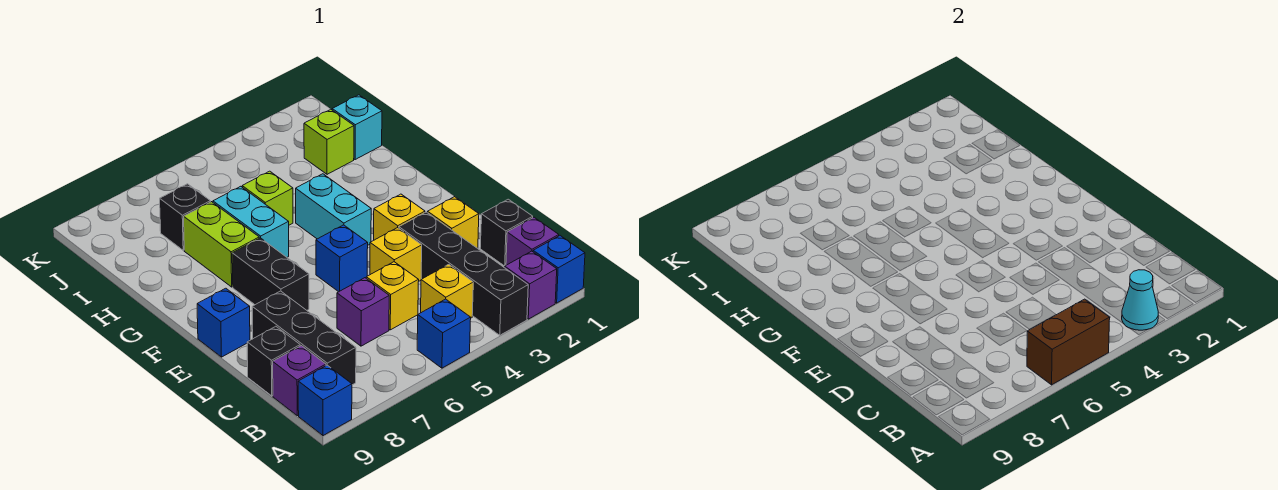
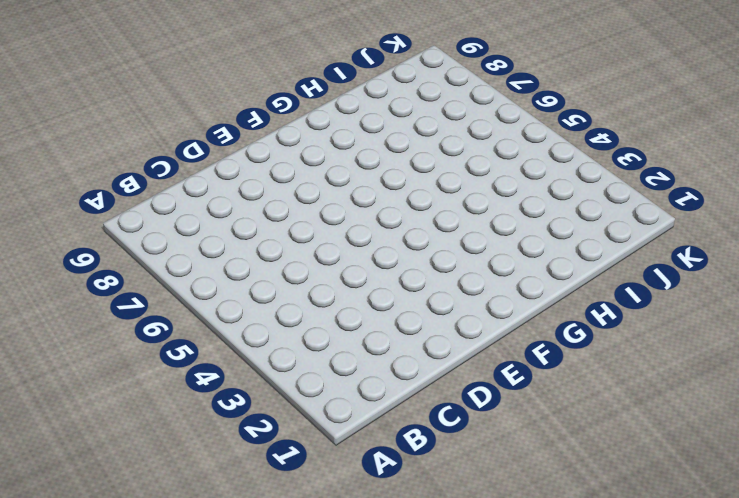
none -> blue brick A1 level 1
none -> purple brick A2 level 1
none -> black brick A3:D3 level 1

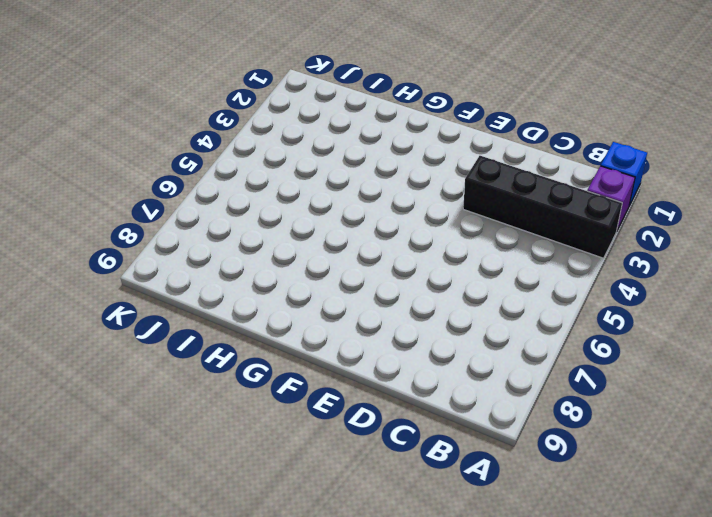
none -> blue brick A5 level 1
none -> blue brick A9 level 1
none -> purple brick B1 level 1

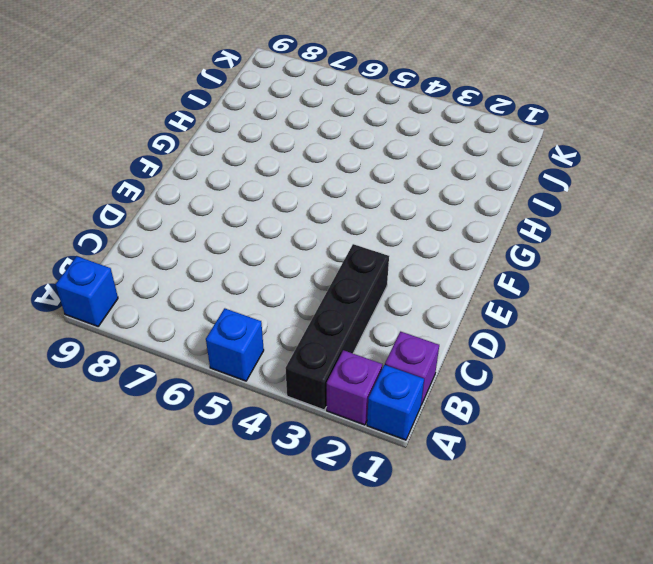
none -> yellow brick B4 level 1
none -> black brick B8:D8 level 1
none -> purple brick B9 level 1

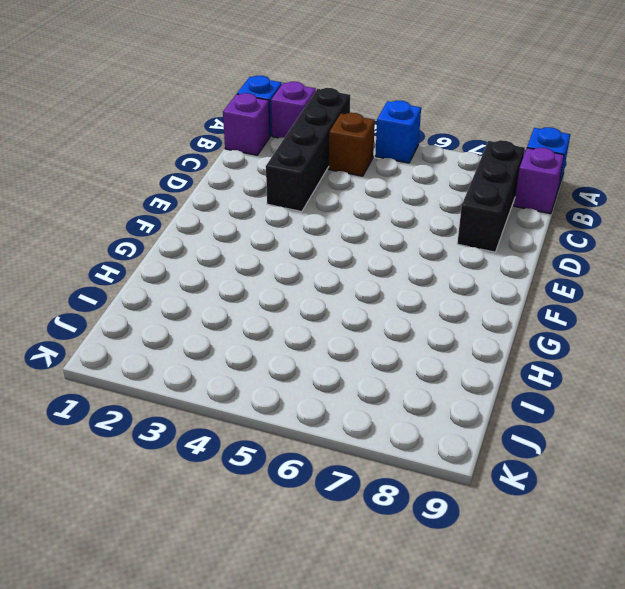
brown brick B4 level 1 -> yellow brick B4 level 1
none -> black brick C1 level 1
none -> yellow brick C5 level 1
none -> purple brick C6 level 1

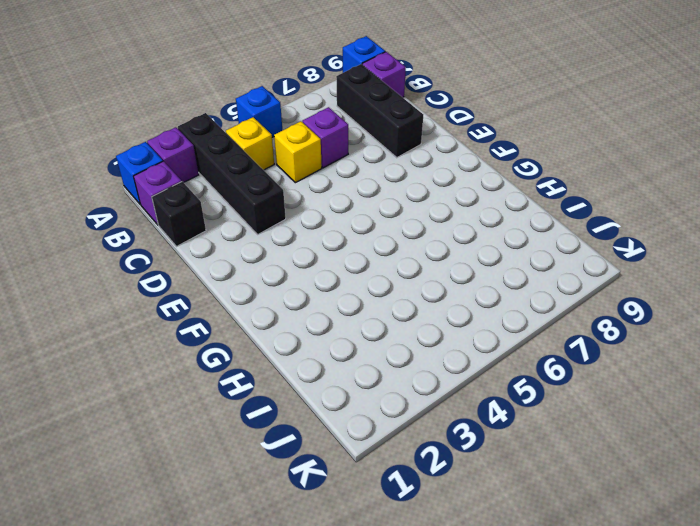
none -> black brick C9 level 1
none -> yellow brick D2 level 1
none -> yellow brick D4 level 1

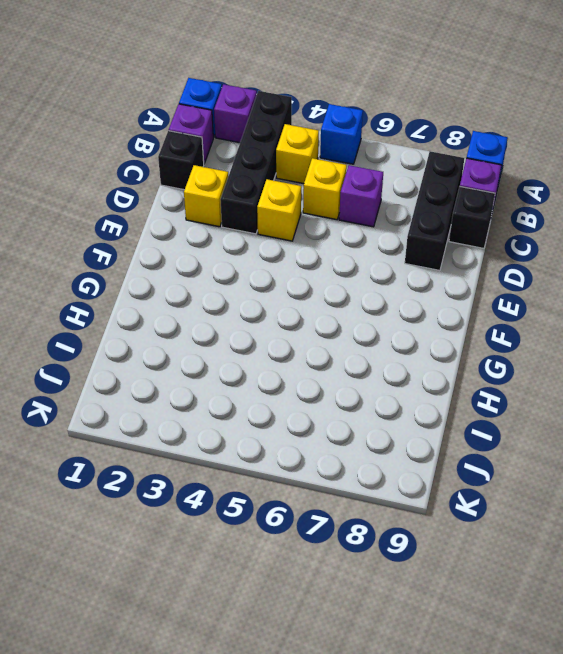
none -> yellow brick E3 level 1
none -> blue brick E5 level 1
none -> black brick E7:F7 level 1

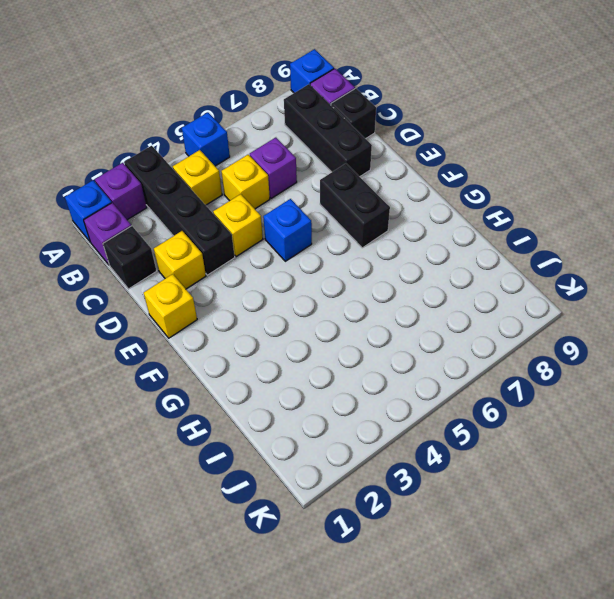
yellow brick E1 level 1 -> yellow brick E3 level 1
none -> blue brick E9 level 1
none -> cyan brick F4:G4 level 1
none -> cyan brick G6:H6 level 1

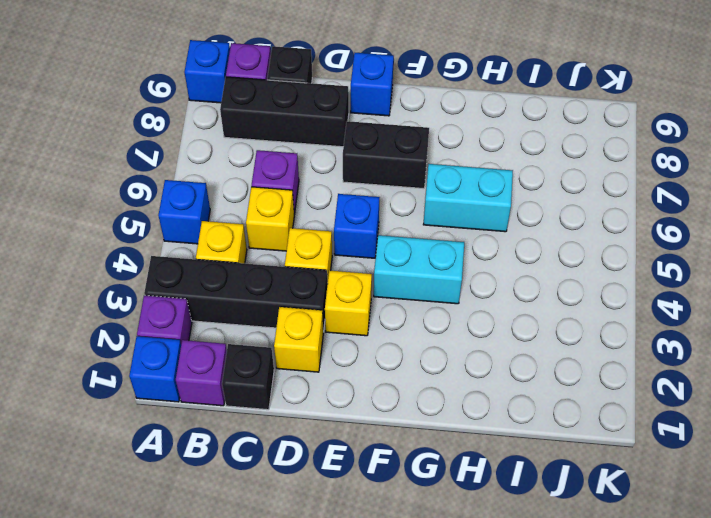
none -> lime brick G7:H7 level 1
none -> lime brick H5 level 1
none -> cyan brick I1 level 1

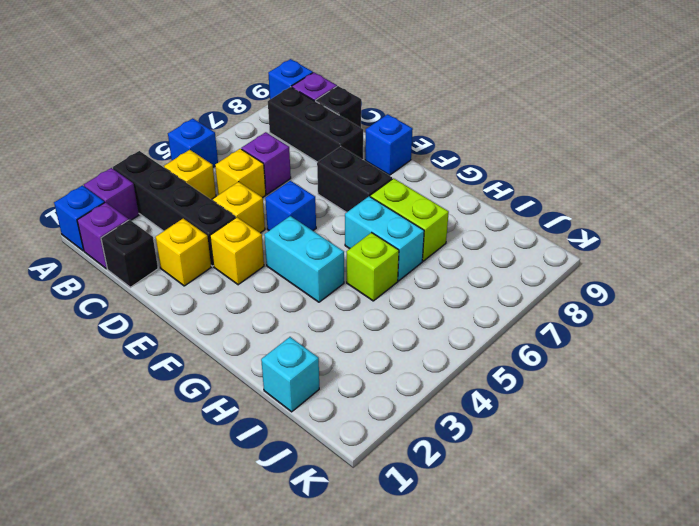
none -> lime brick I2 level 1
none -> black brick I7 level 1
none -> cyan cone A3 level 2

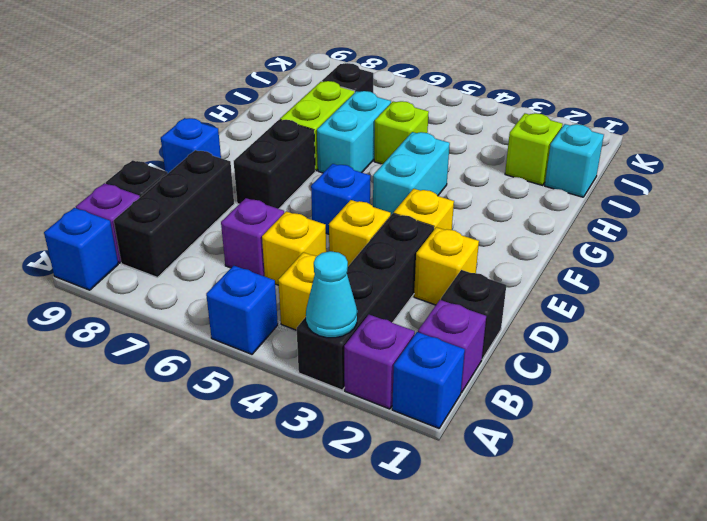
none -> brown brick A5:A6 level 2

